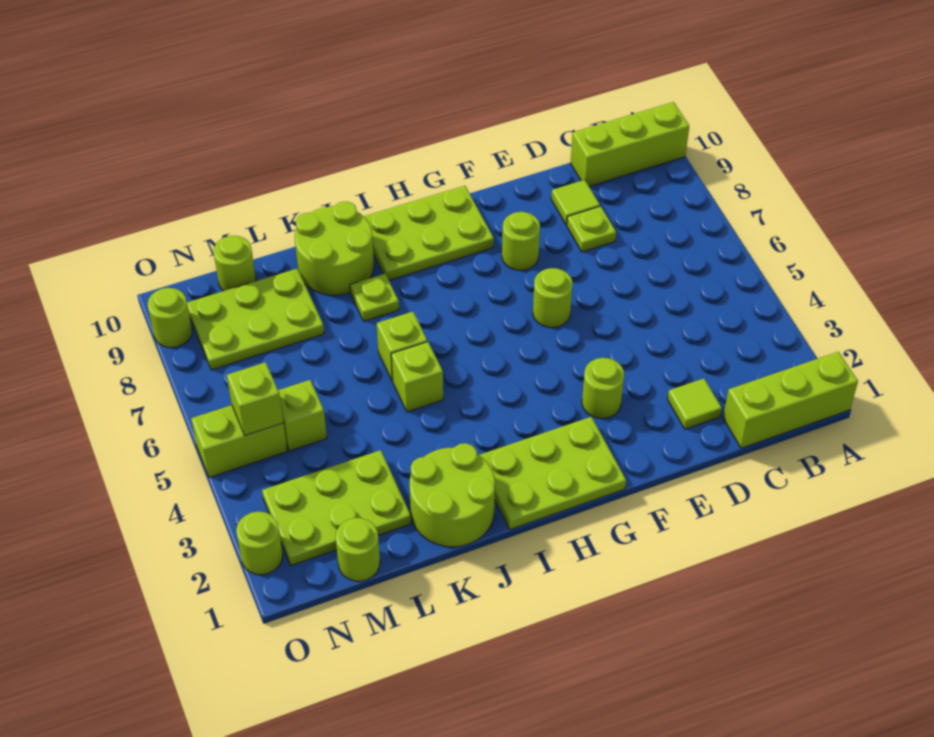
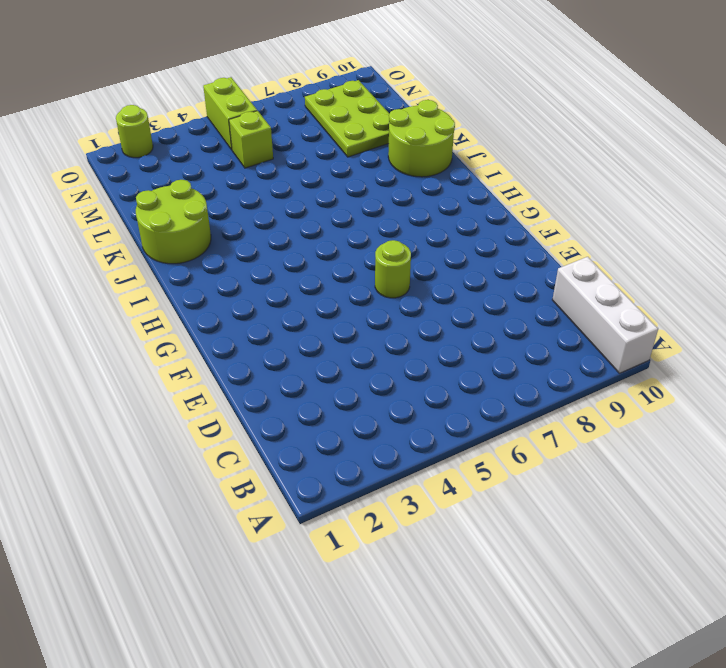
white brick A10:C10 level 1 -> lime brick A10:C10 level 1
none -> lime brick A1:C1 level 1
none -> lime tile D2 level 1
none -> lime plate D8 level 1

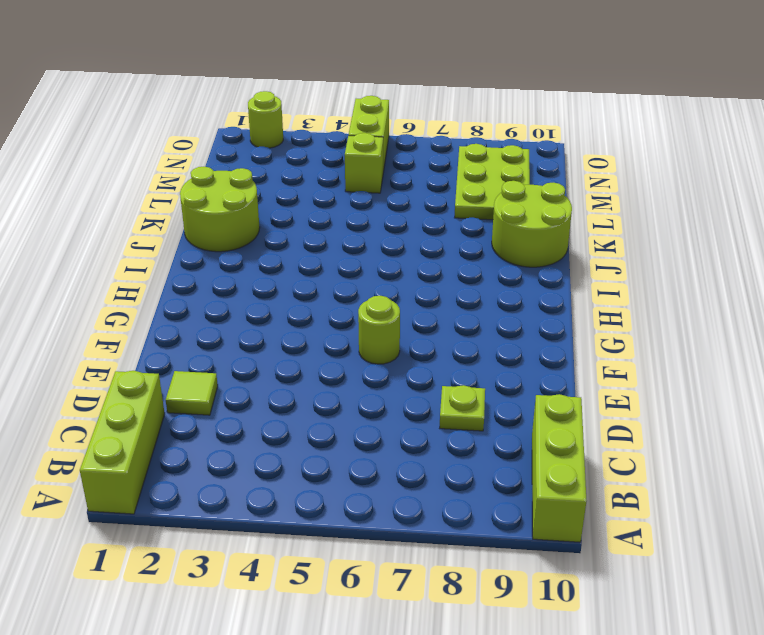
none -> lime tile D9 level 1
none -> lime round brick F3 level 1
none -> lime round brick F8 level 1

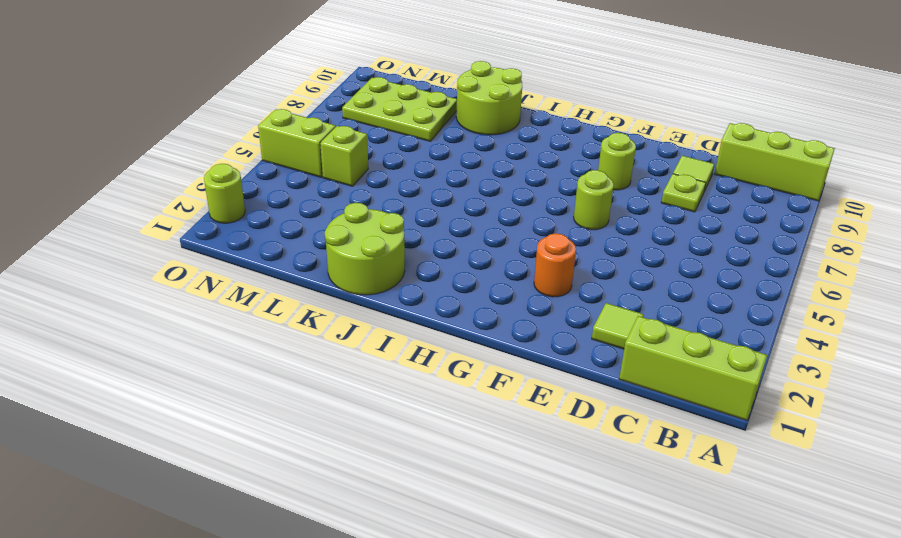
orange round brick F3 level 1 -> lime round brick F3 level 1
none -> lime plate G1:I2 level 1
none -> lime plate G9:I10 level 1
none -> lime brick J5 level 1

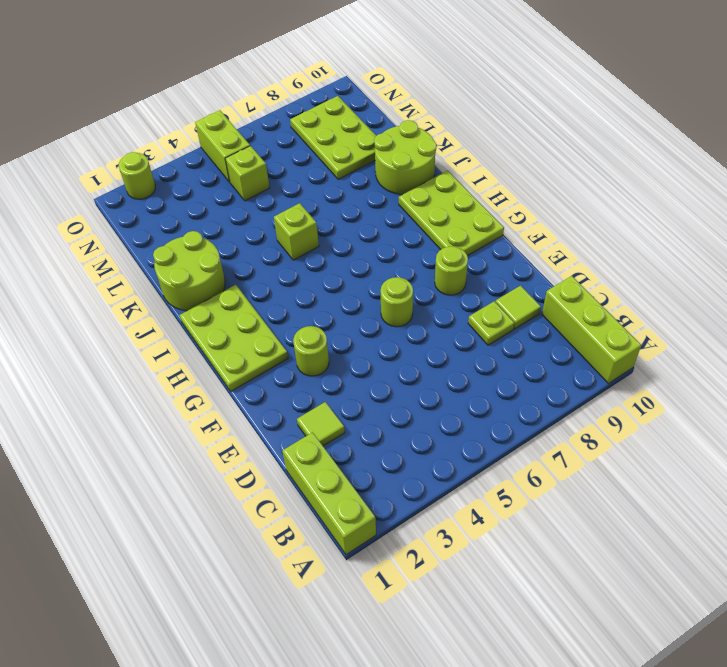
none -> lime brick J6 level 1
none -> lime plate J8 level 1
none -> lime plate L2:N3 level 1

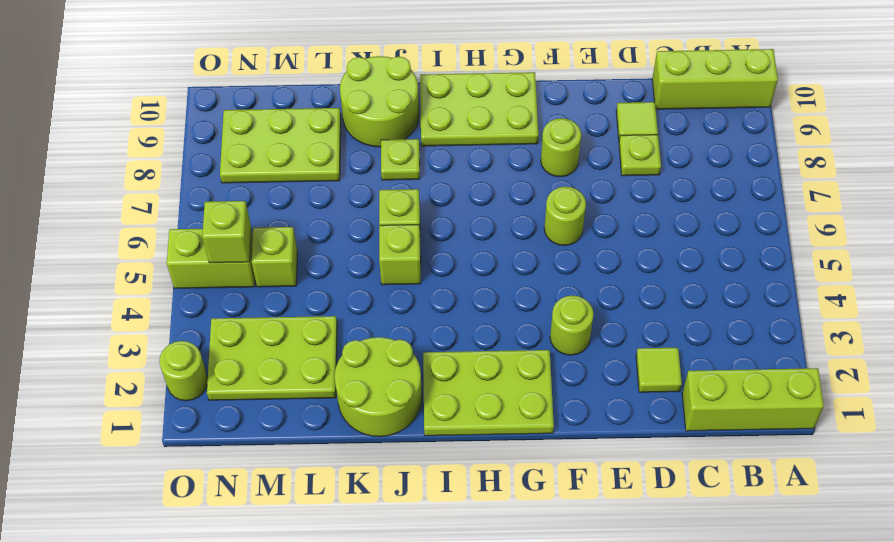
none -> lime round brick M1 level 1
none -> lime round brick M10 level 1
none -> lime round brick O9 level 1

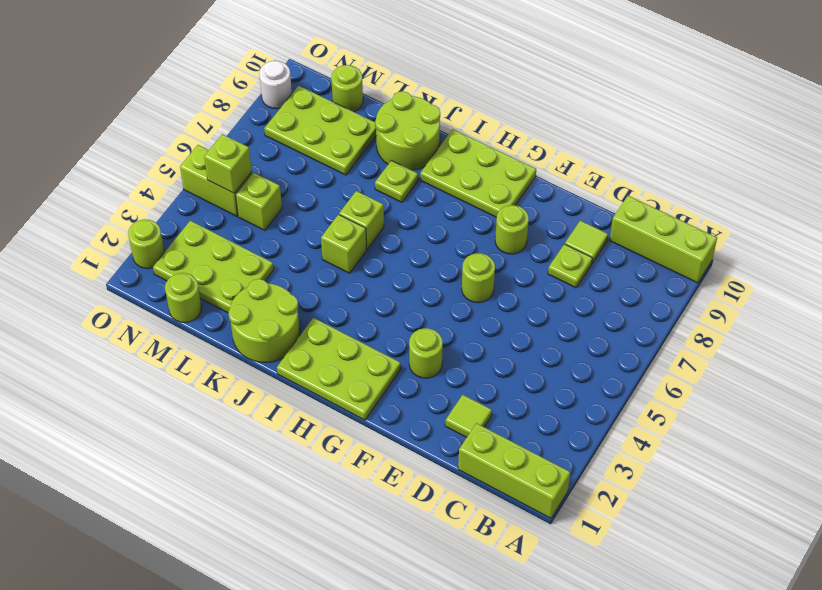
white round brick O9 level 1 -> lime round brick O9 level 1

